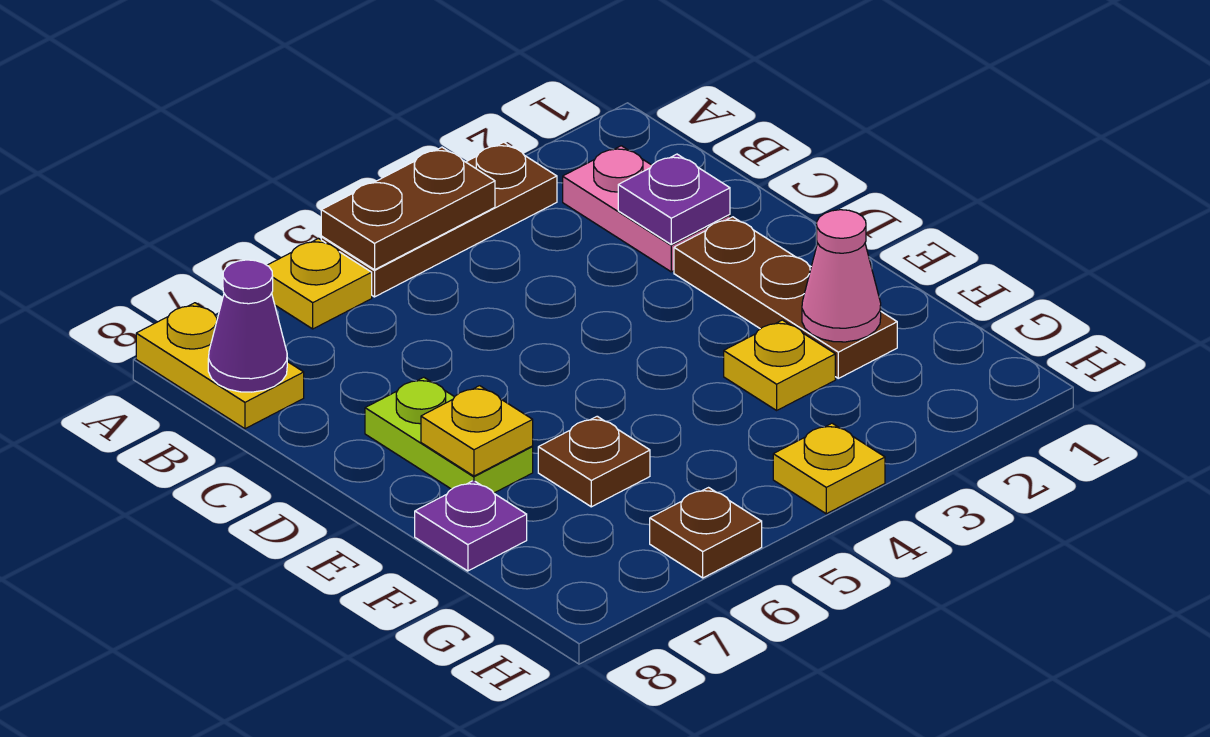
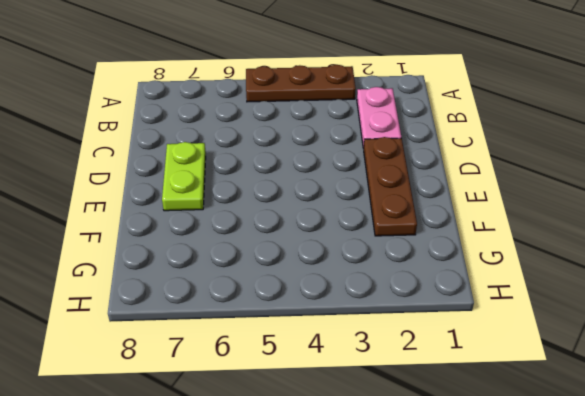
none -> yellow plate A6 level 1
none -> yellow plate A8:B8 level 1
none -> yellow plate F3 level 1

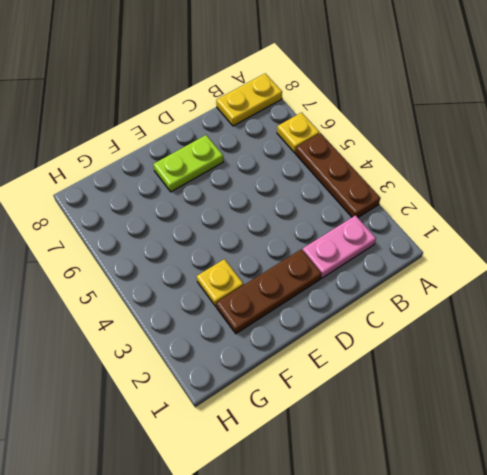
none -> brown plate F6 level 1
none -> purple plate F8 level 1
none -> yellow plate H4 level 1

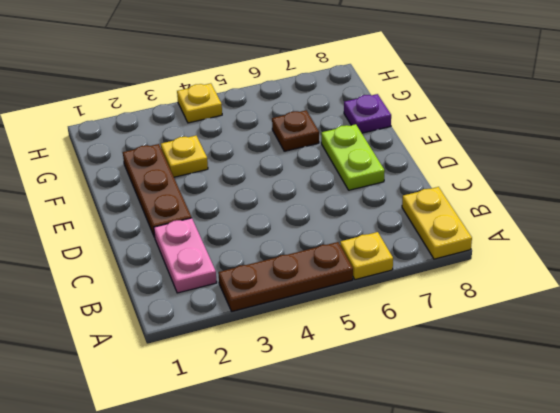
none -> brown plate H6 level 1
none -> brown plate A4:A5 level 2
none -> purple cone B8 level 2

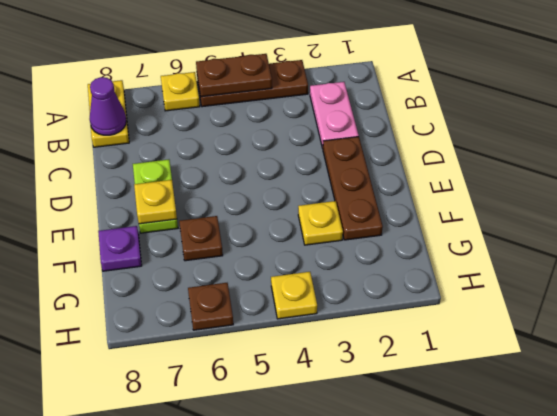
none -> purple plate C2 level 2
none -> pink cone F2 level 2

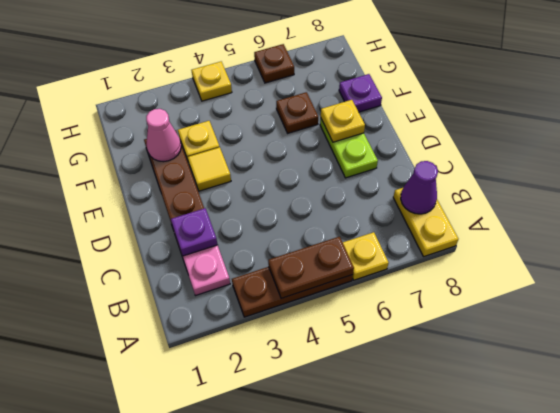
yellow tile E3 level 1 -> none

